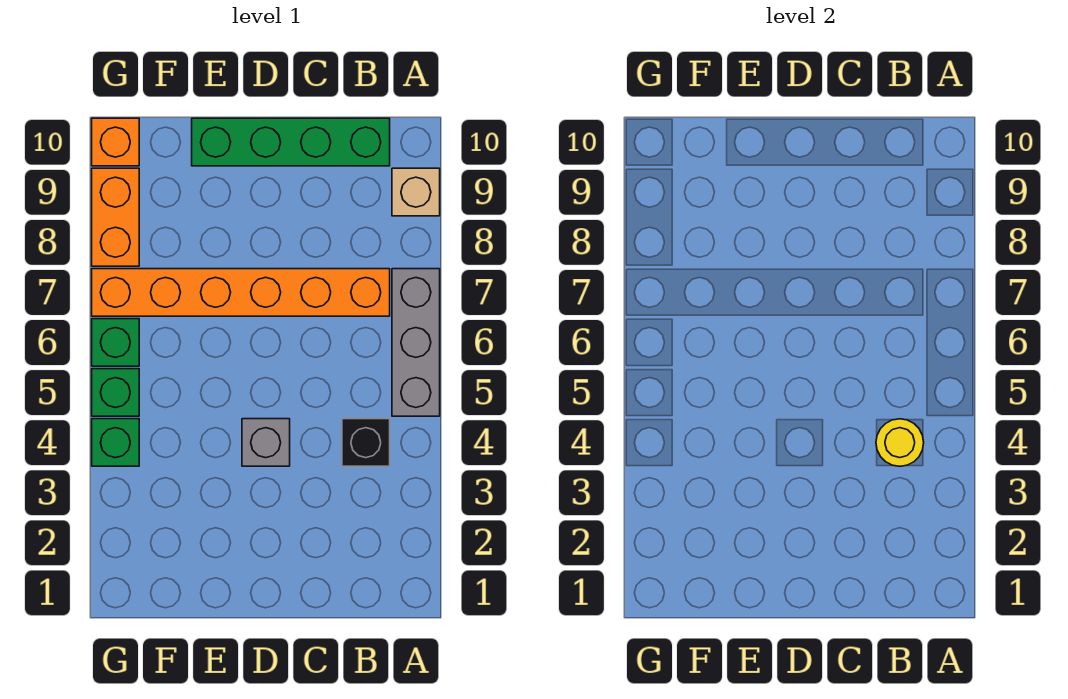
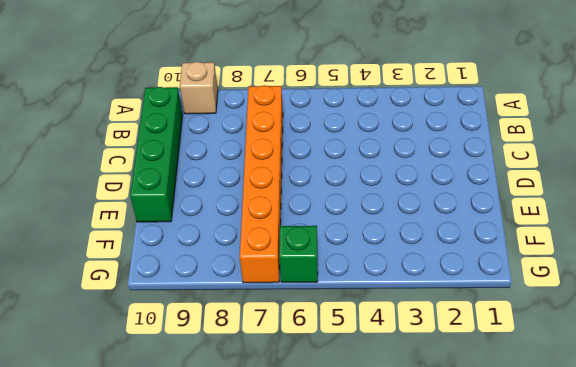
none -> grey brick A5:A7 level 1
none -> black brick B4 level 1
none -> grey brick D4 level 1

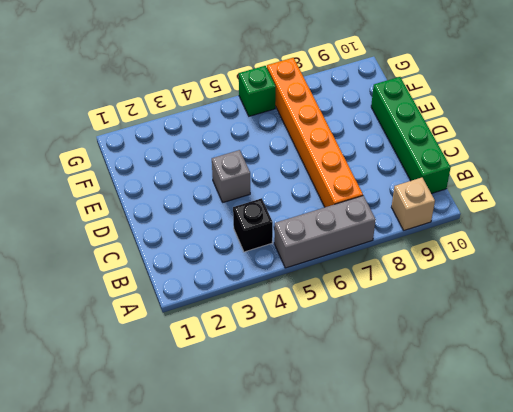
none -> green brick G4 level 1
none -> green brick G5 level 1
none -> orange brick G8:G9 level 1

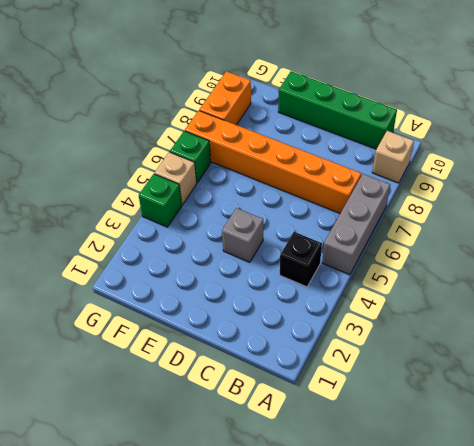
tan brick G5 level 1 -> green brick G5 level 1
none -> orange brick G10 level 1
none -> yellow round brick B4 level 2

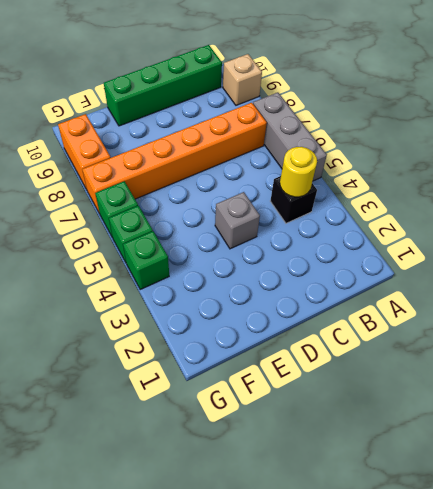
none -> orange brick G10 level 1

